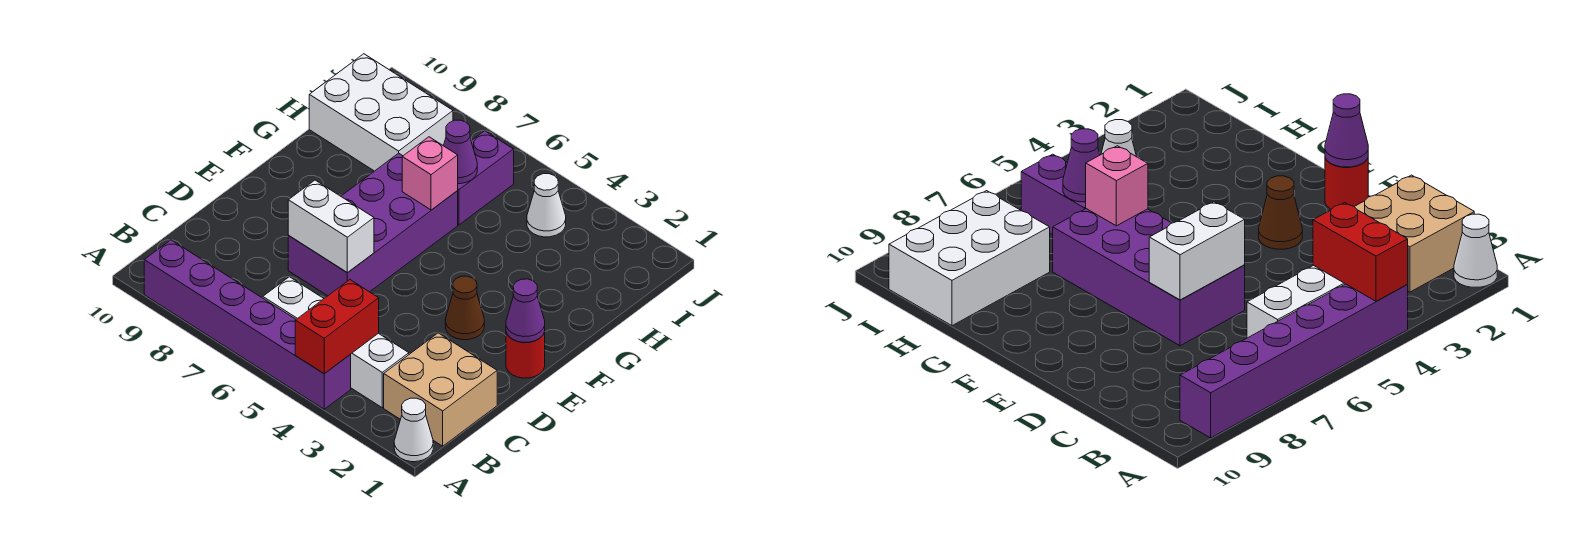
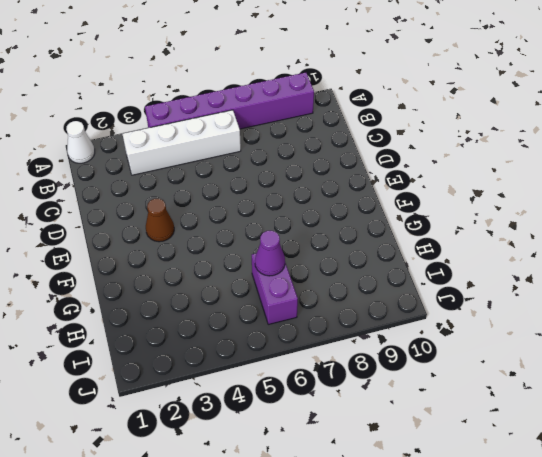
none -> tan brick B1:C2 level 1
none -> purple brick D6:G7 level 1
none -> red round brick E1 level 1

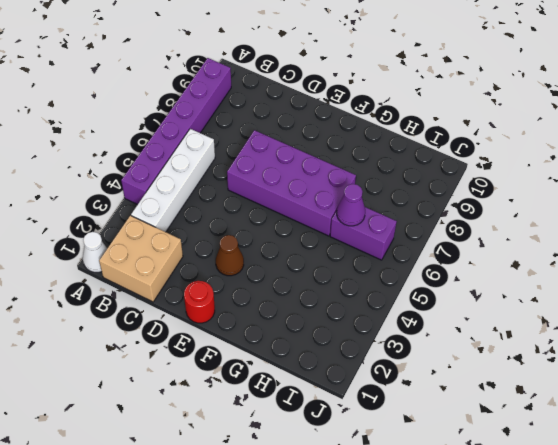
none -> white brick H8:I10 level 1
none -> white cone I4 level 1
none -> red brick A4:B4 level 2

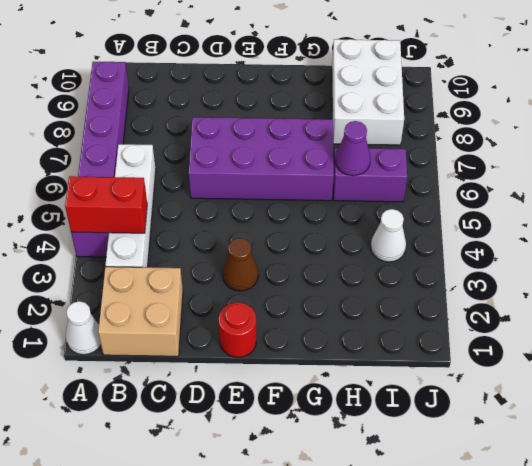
none -> white brick D6:D7 level 2
none -> purple cone E1 level 2
none -> pink brick G6 level 2

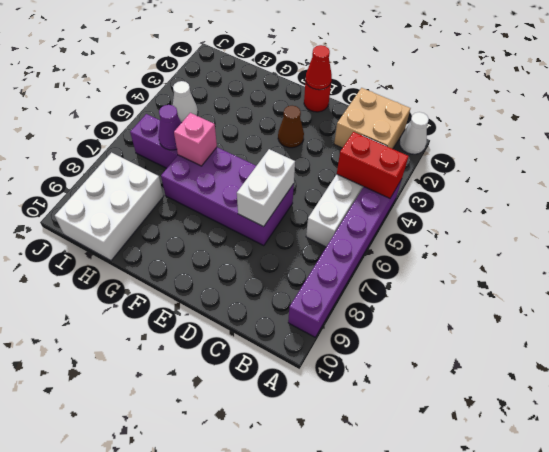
red cone E1 level 2 -> purple cone E1 level 2

